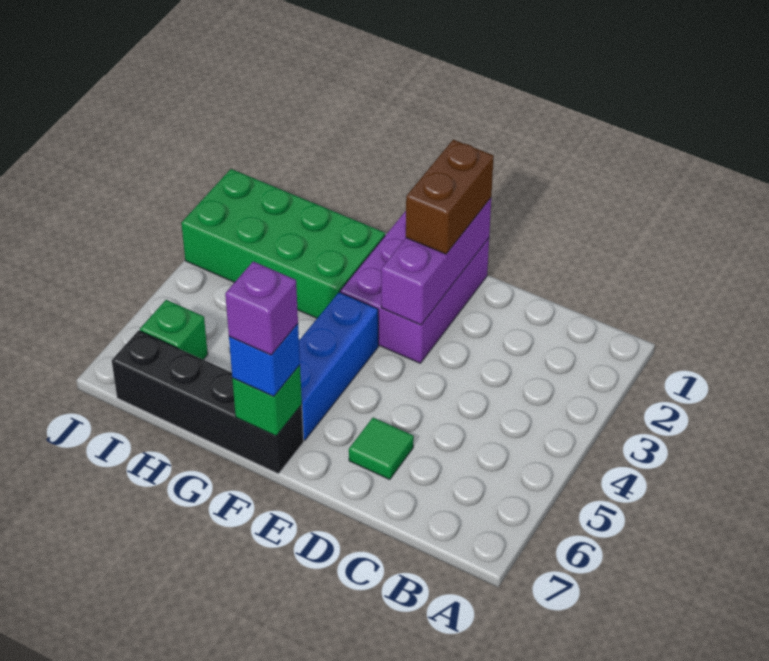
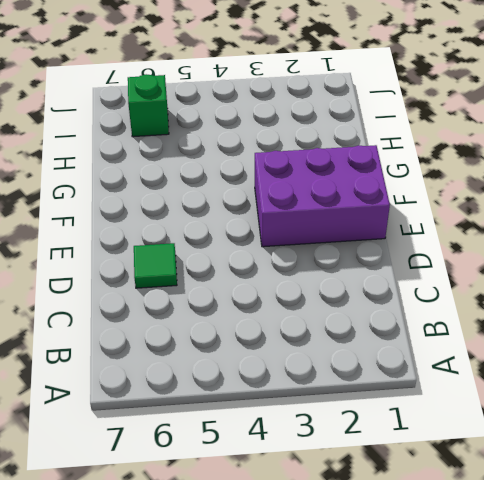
none -> blue brick F4:F6 level 1
none -> black brick F7:I7 level 1

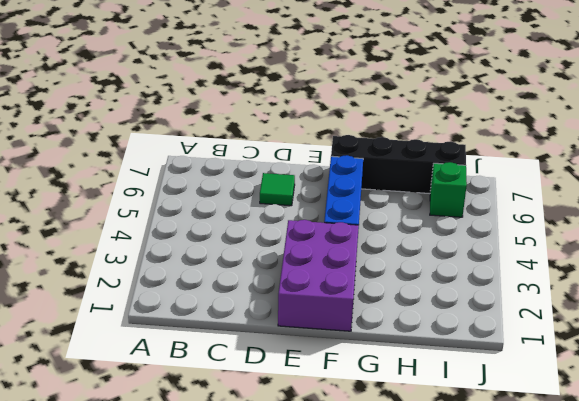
none -> green brick G2:J3 level 1
none -> purple brick E1:E3 level 2

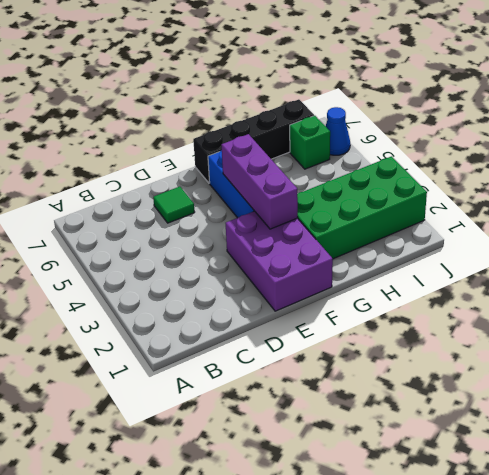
purple brick F3:F5 level 2 -> purple brick E1:E3 level 2
blue cone J6 level 1 -> none
none -> green brick F7 level 2
none -> brown brick E1:E2 level 3

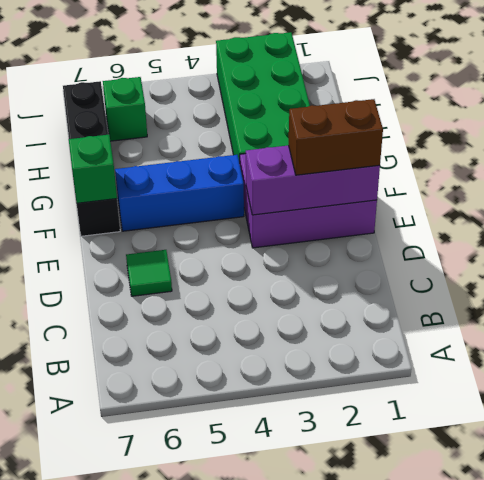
none -> blue brick F7 level 3
none -> purple brick F7 level 4

